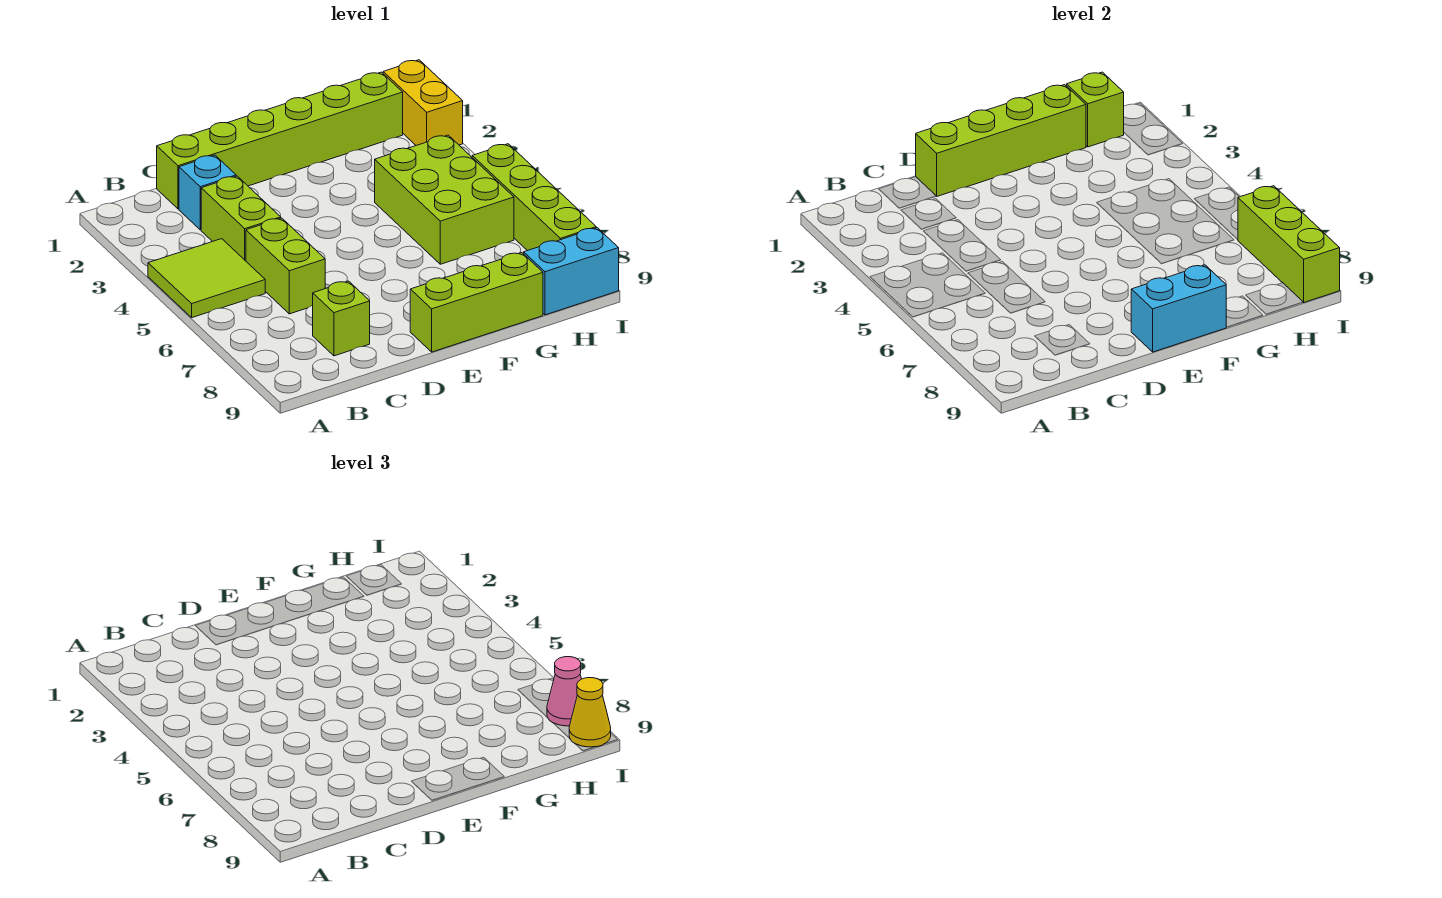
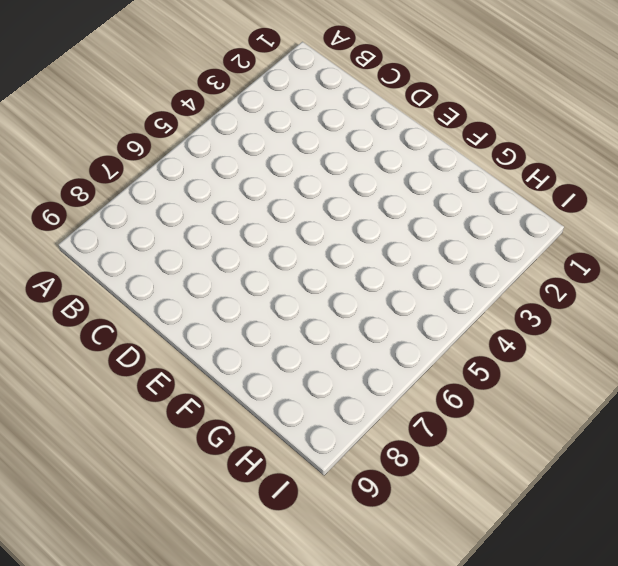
none -> lime tile A4:B5 level 1
none -> lime brick C1:H1 level 1
none -> cyan brick C2 level 1

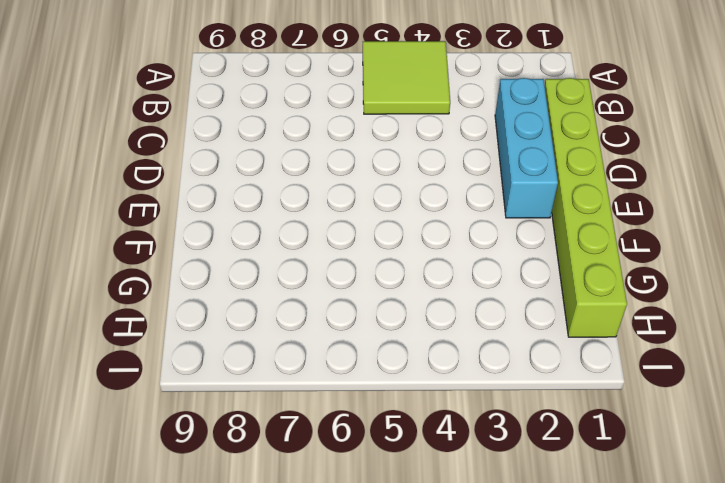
cyan brick C2:E2 level 1 -> cyan brick C2 level 1
none -> lime brick C3:C4 level 1
none -> lime brick C5:C6 level 1
none -> lime brick C8 level 1

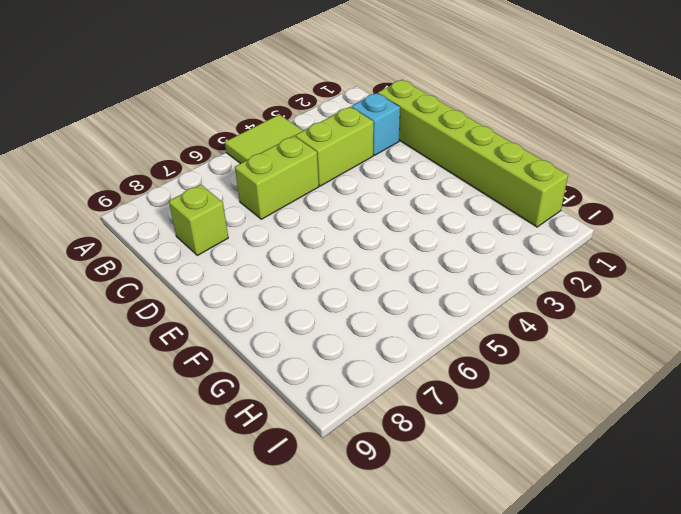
none -> lime brick E9:G9 level 1
none -> lime brick G4:H6 level 1
none -> cyan brick H9:I9 level 1

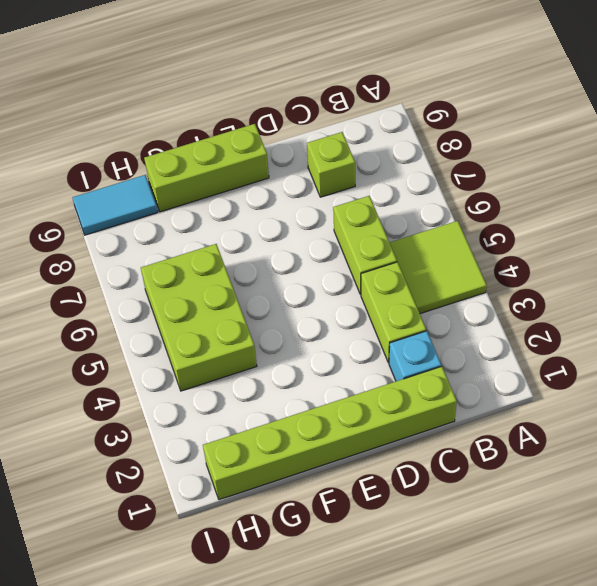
cyan tile H9:I9 level 1 -> cyan brick H9:I9 level 1
none -> yellow brick I1:I2 level 1
none -> lime brick I5:I8 level 1
none -> lime brick D1:G1 level 2

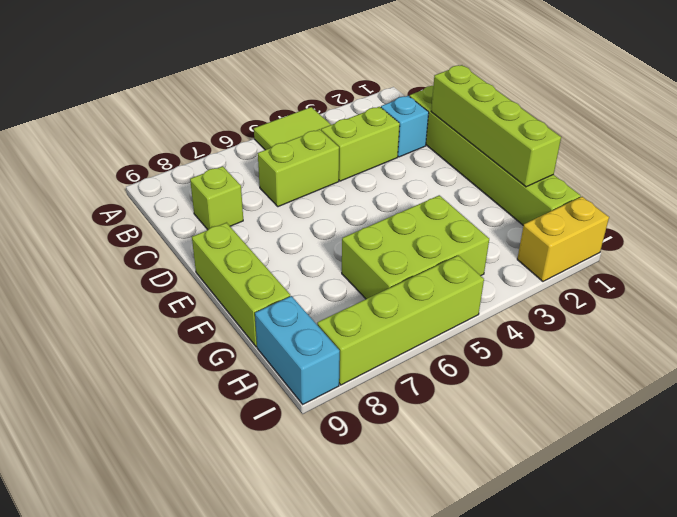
none -> cyan brick E9:F9 level 2
none -> lime brick H1 level 2
none -> lime brick I7:I9 level 2

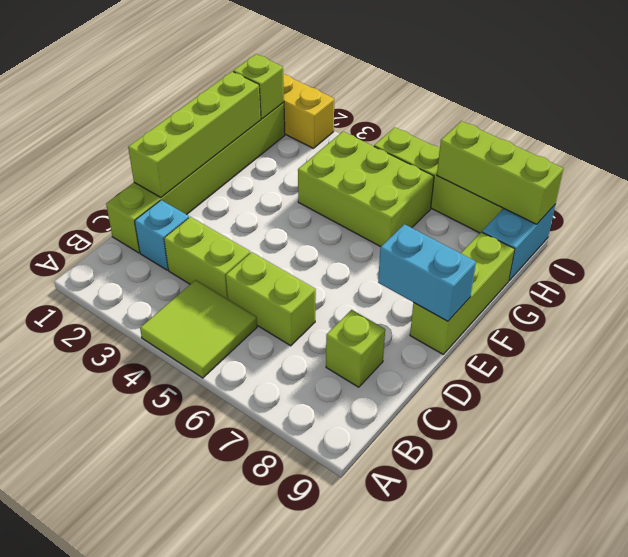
cyan brick E8:E9 level 2 -> cyan brick E9:F9 level 2
none -> pink cone I8 level 3
none -> yellow cone I9 level 3

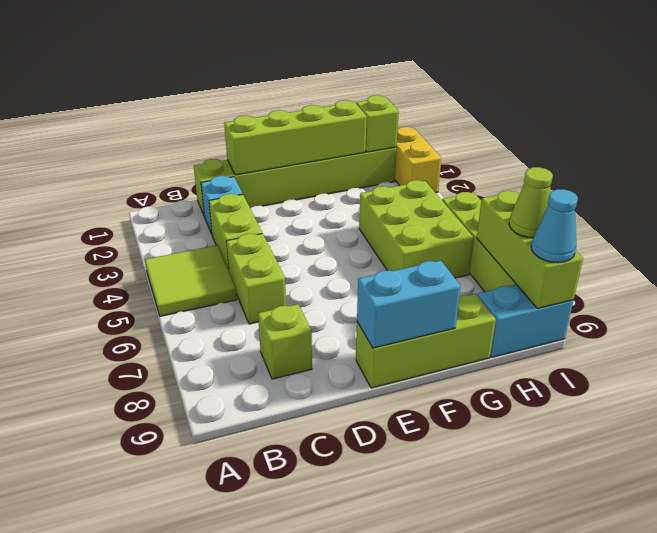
lime cone I8 level 3 -> pink cone I8 level 3
cyan cone I9 level 3 -> yellow cone I9 level 3

